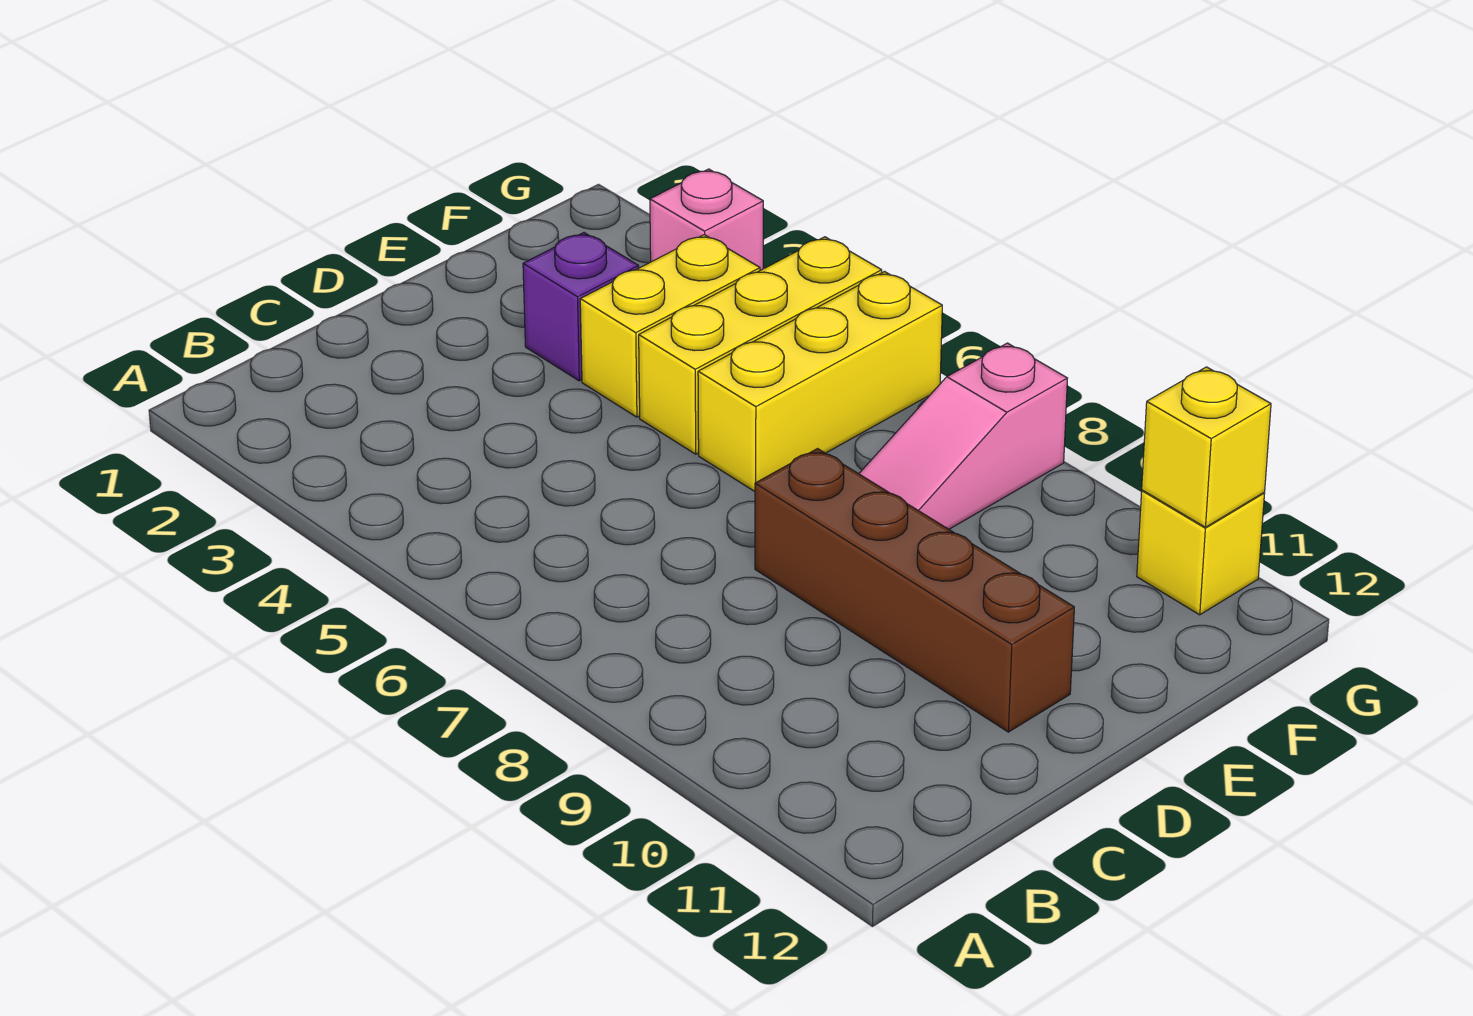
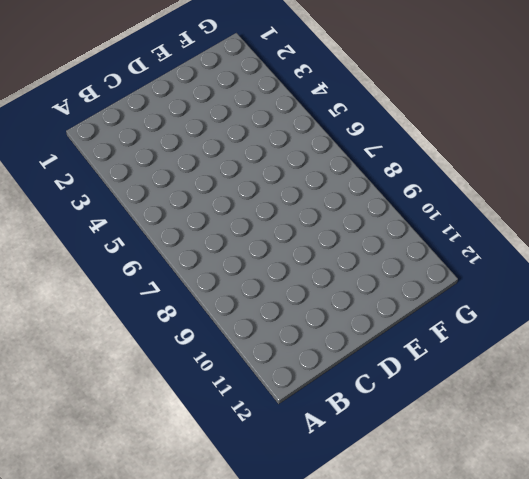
none -> brown brick D8:D11 level 1
none -> purple brick E3 level 1

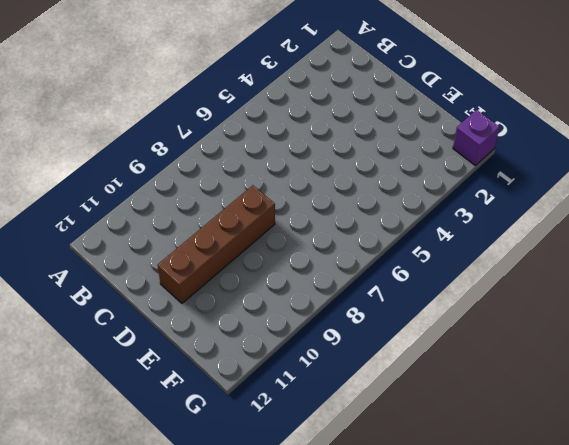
purple brick G1 level 1 -> purple brick E3 level 1
none -> yellow brick E4:F4 level 1
none -> yellow brick E5:G5 level 1

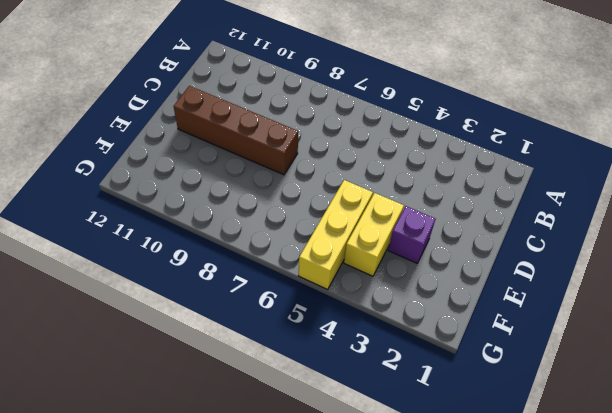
none -> yellow brick E6:G6 level 1
none -> pink slope E8:G8 level 1 top G

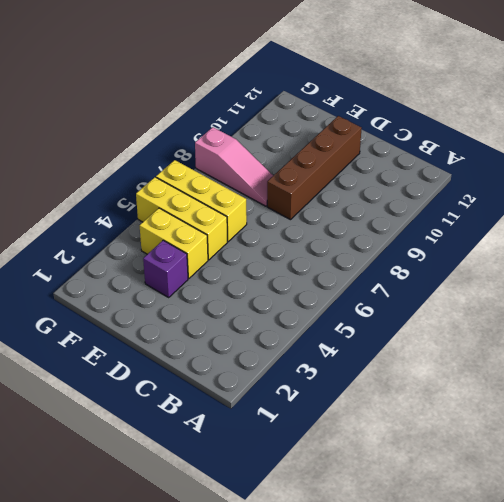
none -> pink brick G3 level 1
none -> yellow brick G11 level 1

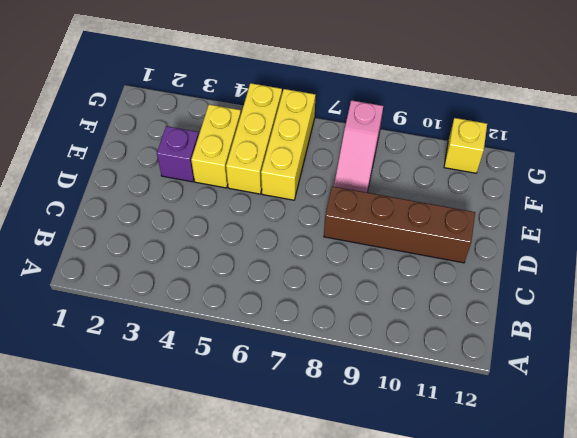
none -> pink brick G3 level 1
none -> yellow brick G11 level 2

